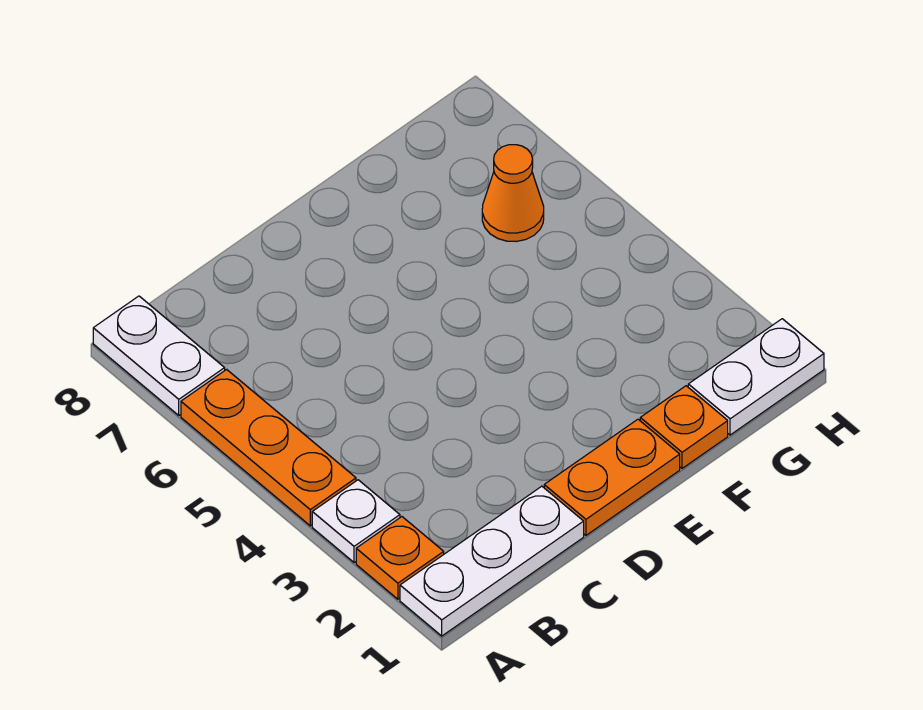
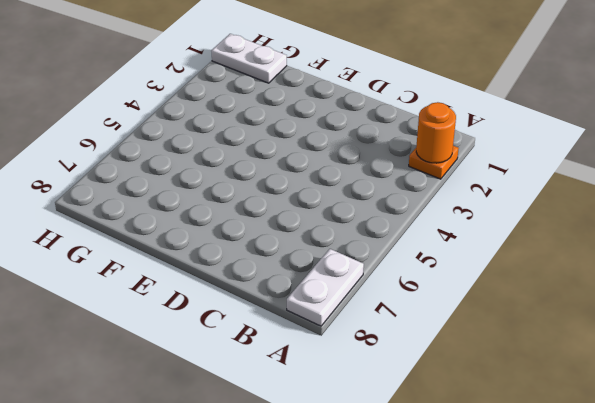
orange round brick A2 level 2 -> none
none -> white plate A1:C1 level 1
none -> white plate A3 level 1

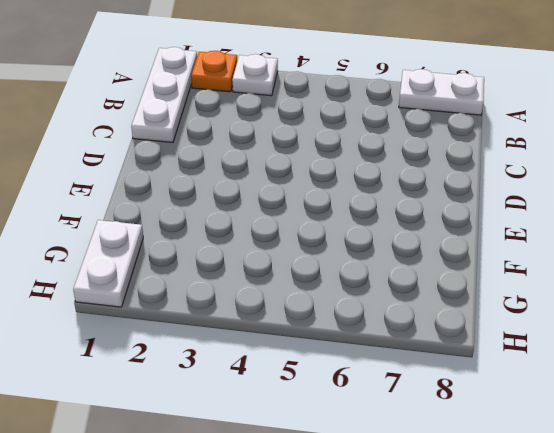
none -> orange plate A4:A6 level 1
none -> orange plate D1:E1 level 1

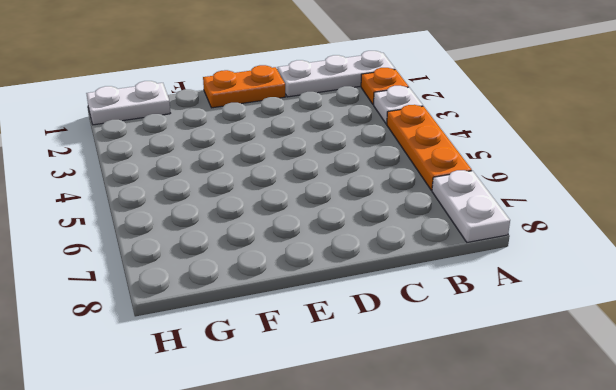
none -> orange plate F1 level 1
none -> orange cone G6 level 1

